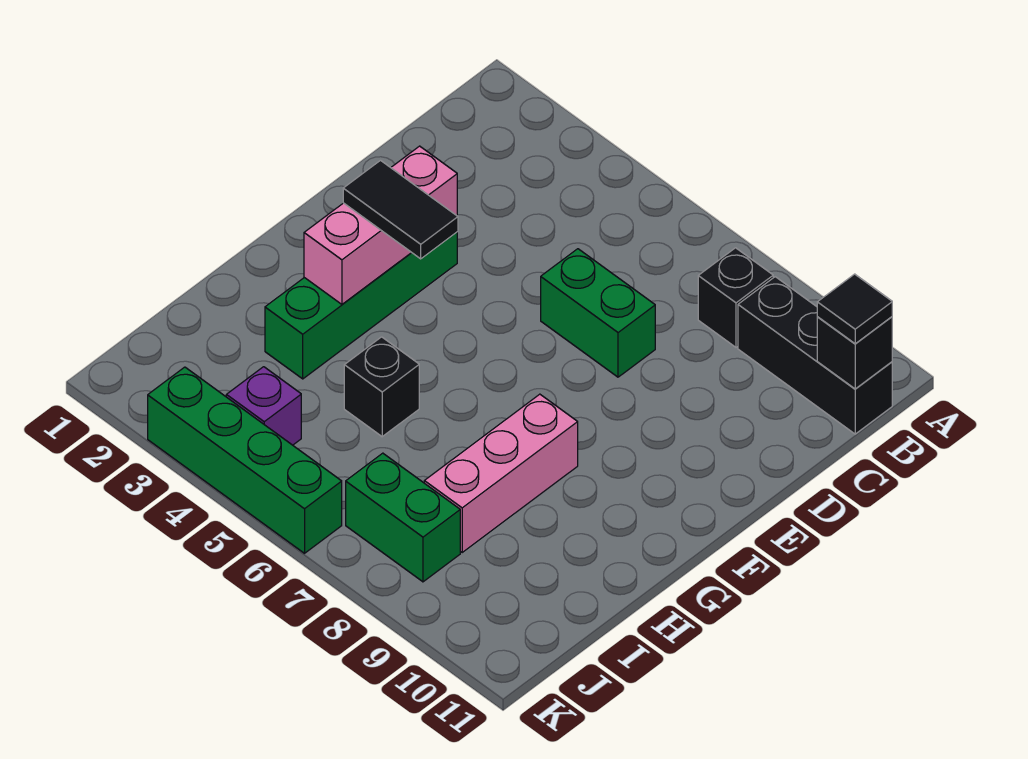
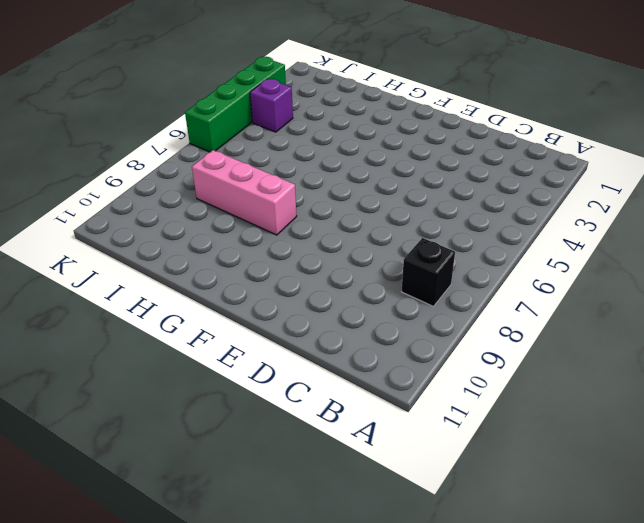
none -> black brick B9:B11 level 1
none -> green brick D6:D7 level 1
none -> green brick E3:H3 level 1

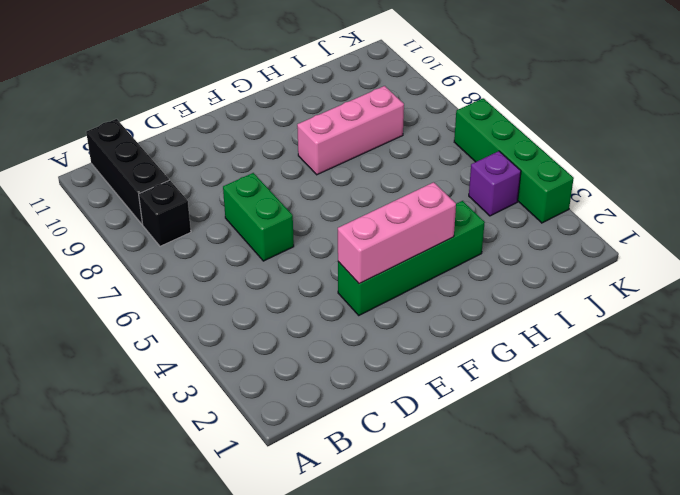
none -> black brick H5 level 1
none -> green brick J7:J8 level 1
none -> black brick B11 level 2

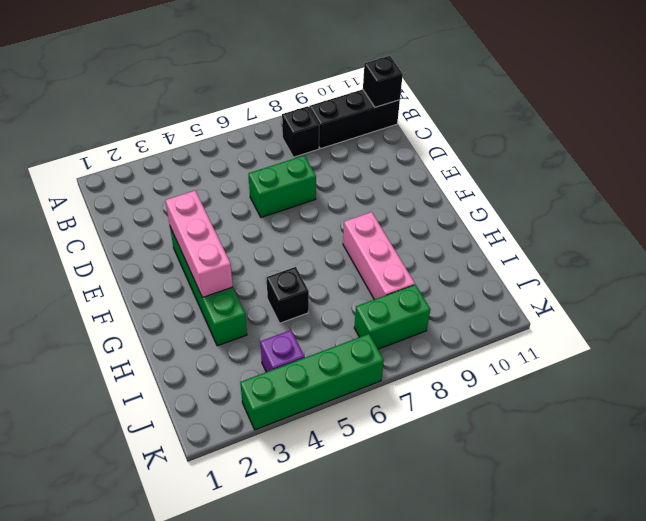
none -> black tile B11 level 3
none -> black tile F3:F4 level 3

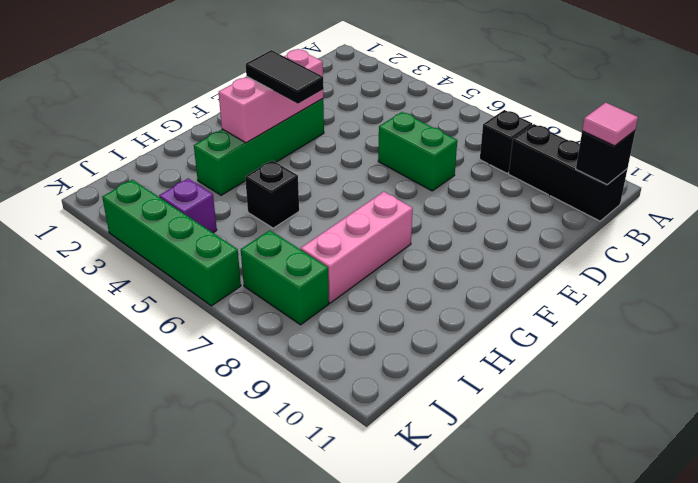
pink tile B11 level 3 -> black tile B11 level 3

